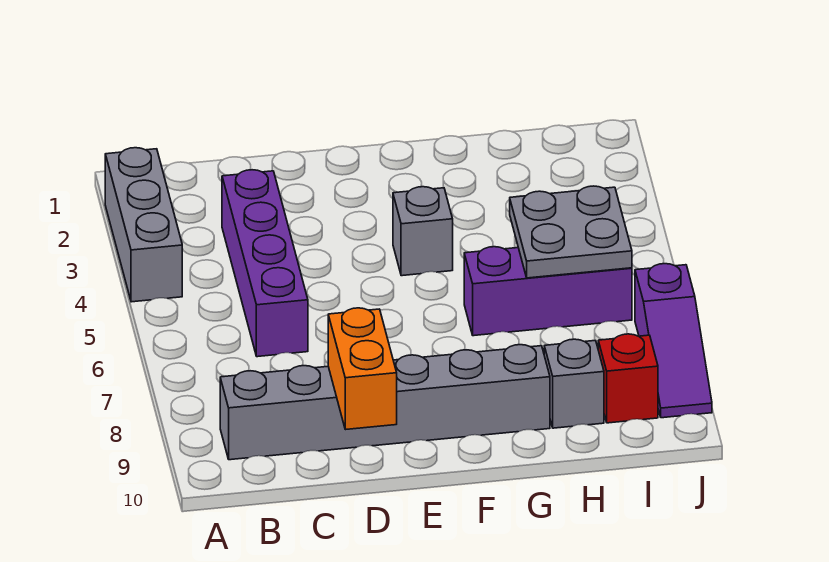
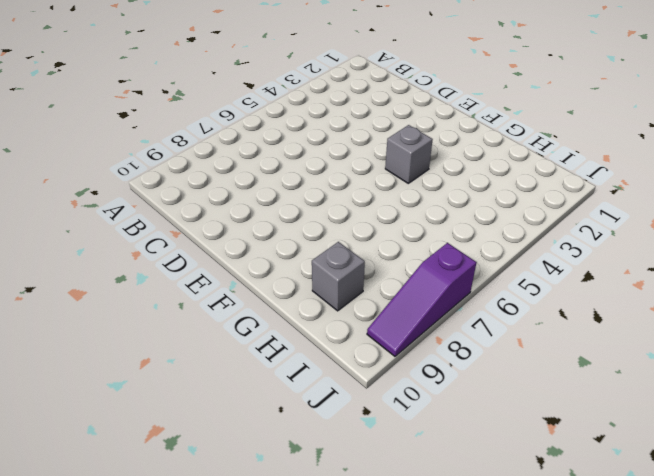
none -> grey brick A2:A4 level 1
none -> grey brick B9:G9 level 1

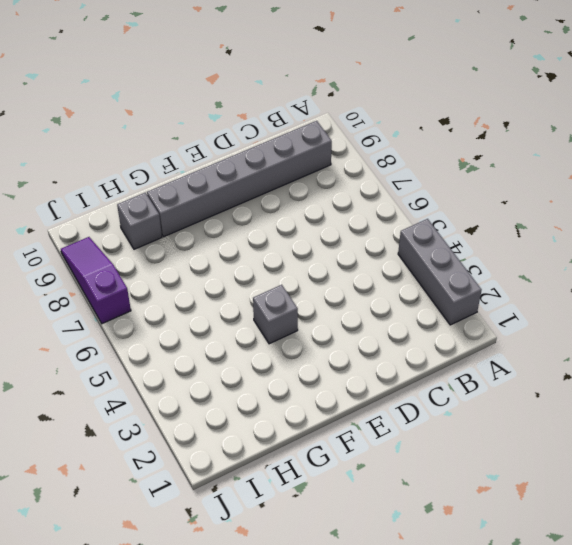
none -> purple brick C3:C6 level 1
none -> purple brick G6:I6 level 1

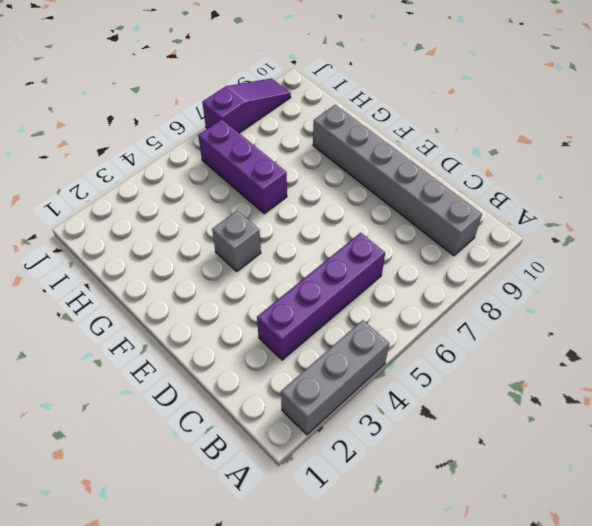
none -> grey brick H9 level 1
none -> red brick I9 level 1

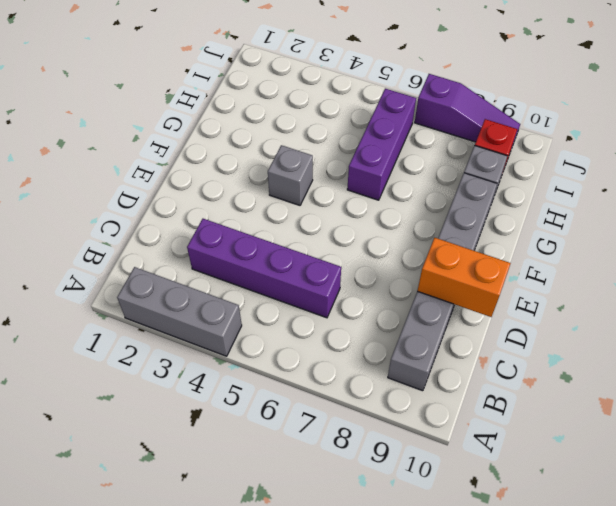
none -> grey plate H5:I6 level 2

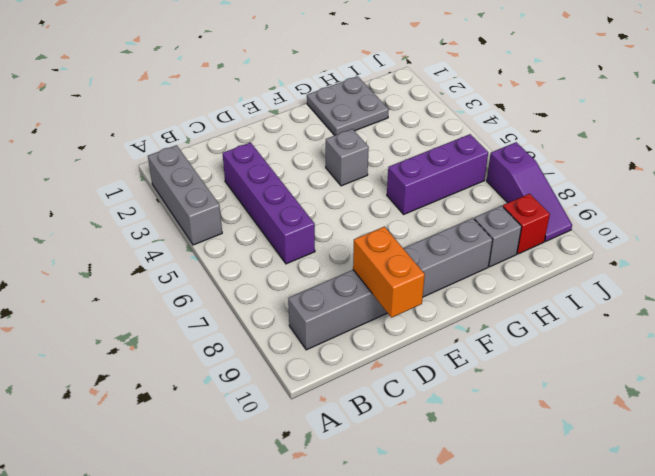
grey plate G1:H2 level 1 -> grey plate H5:I6 level 2

